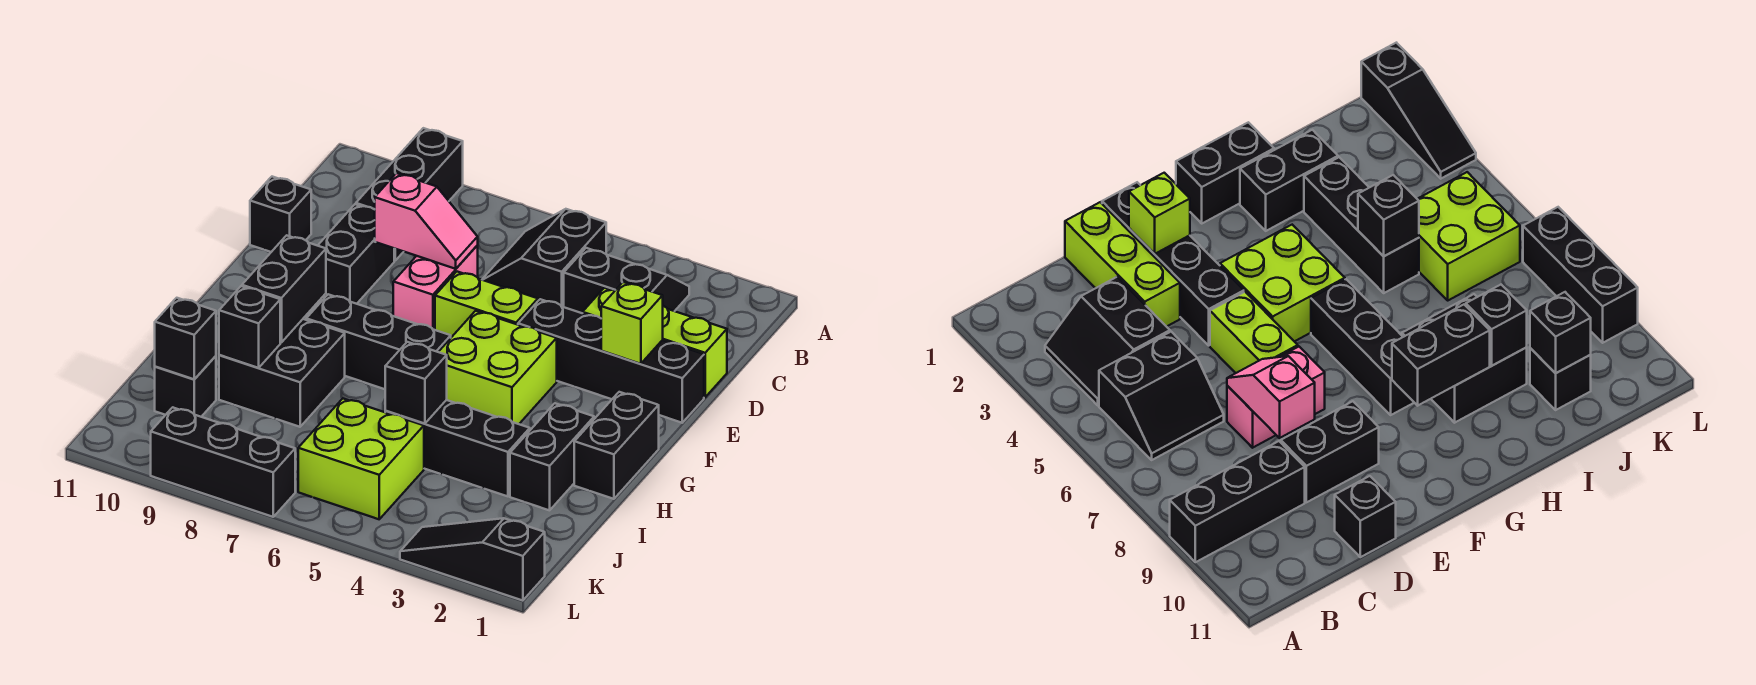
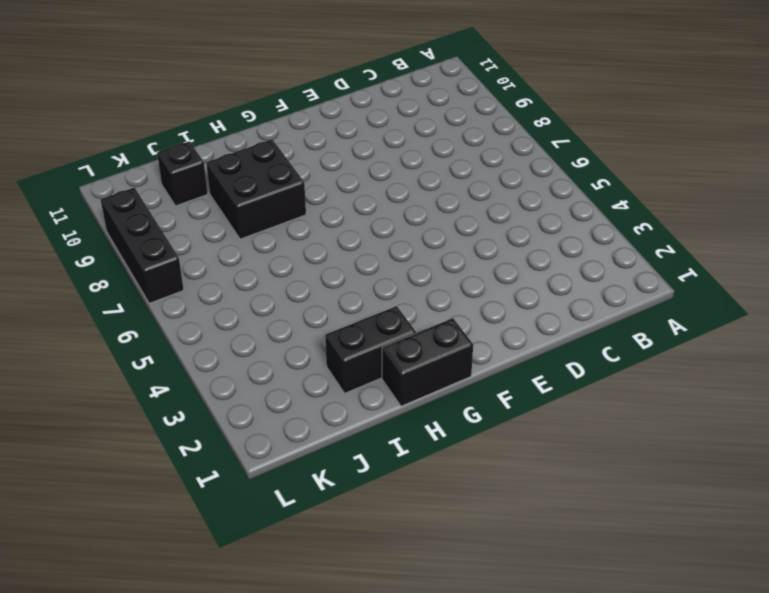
none -> black brick A9:C9 level 1
none -> black slope B3:C4 level 1 top C
none -> black slope B5:C6 level 1 top 5

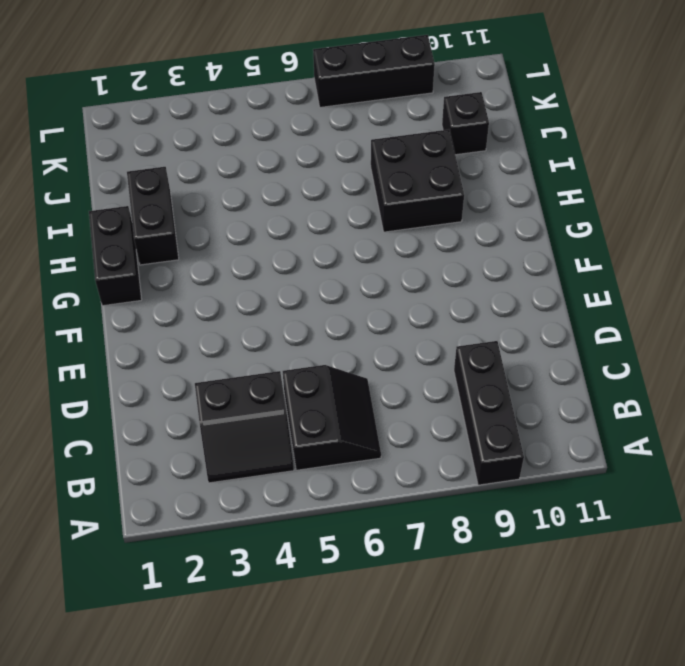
none -> lime brick D1:D3 level 1
none -> pink brick D7:E7 level 1
none -> black brick D9:E9 level 1

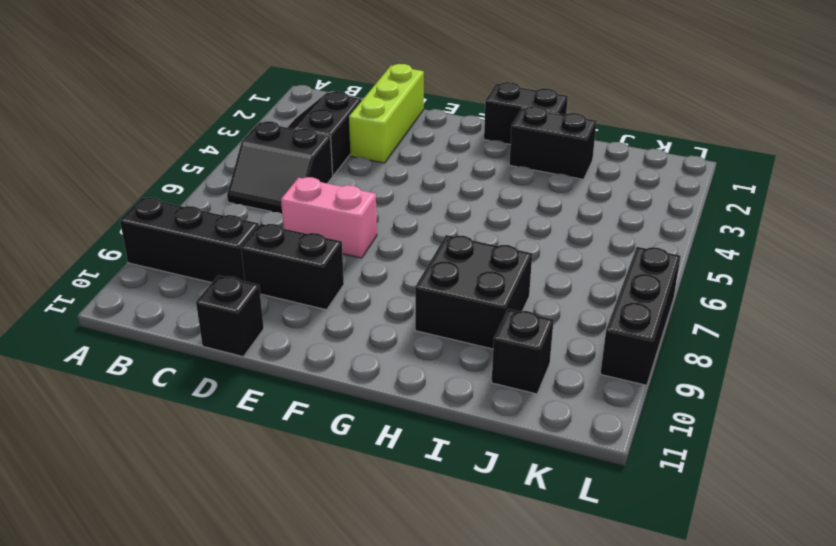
none -> black brick E1:E4 level 1
none -> lime brick E5:E6 level 1
none -> lime brick F4:G5 level 1

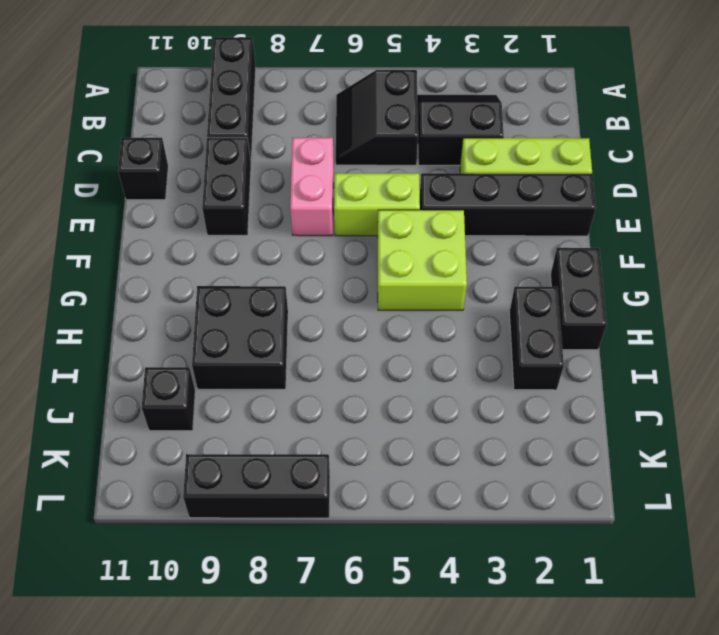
none -> black brick G6:G8 level 1
none -> black brick I3:I5 level 1
none -> lime brick J5:K6 level 1

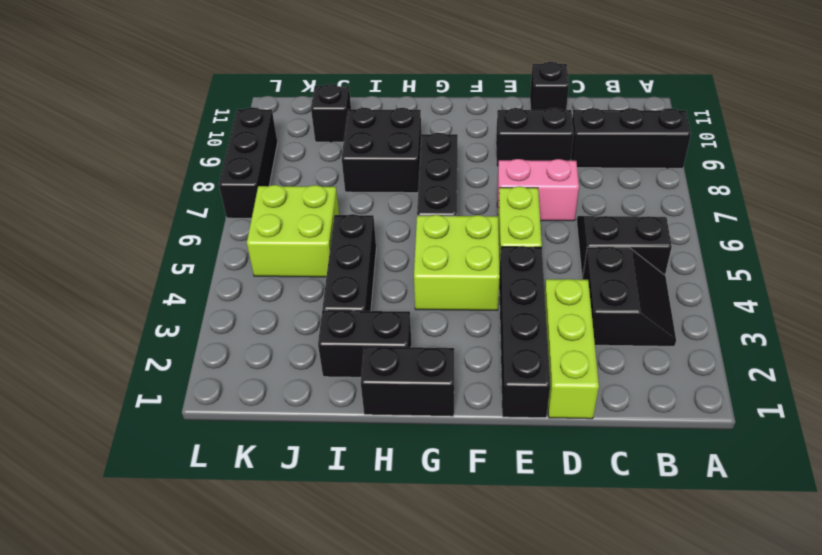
none -> black slope L1:L3 level 1 top 1
none -> pink slope D7:D8 level 2 top 8
none -> lime brick E2 level 2

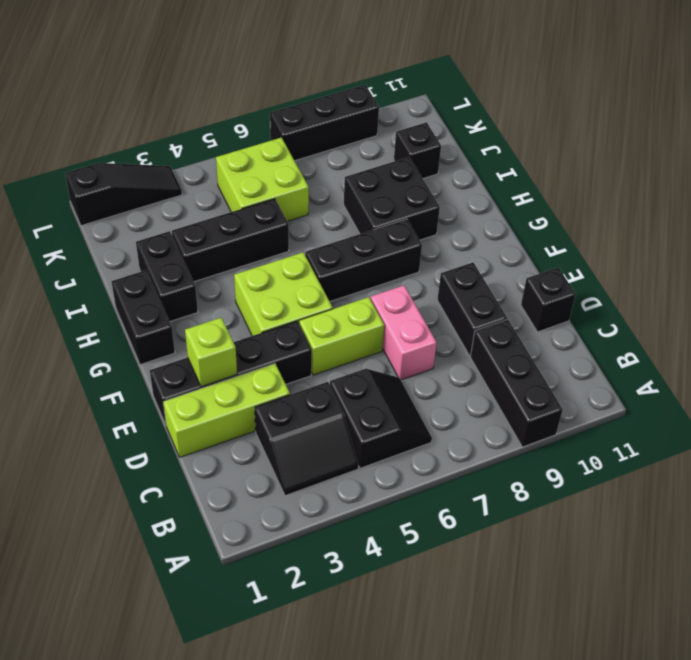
none -> pink slope D7:D8 level 2 top 8
none -> black brick G9:H9 level 2
none -> black brick I5 level 2

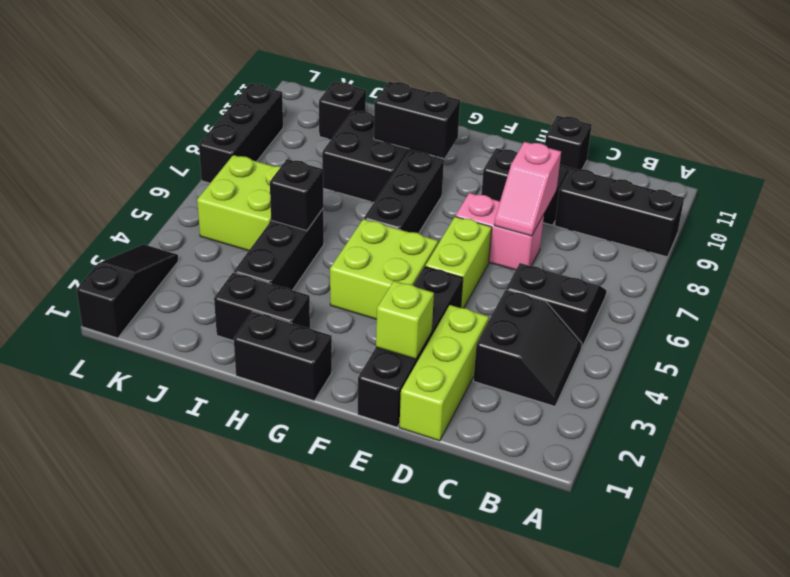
none -> black brick I9 level 2
none -> black brick J10 level 2

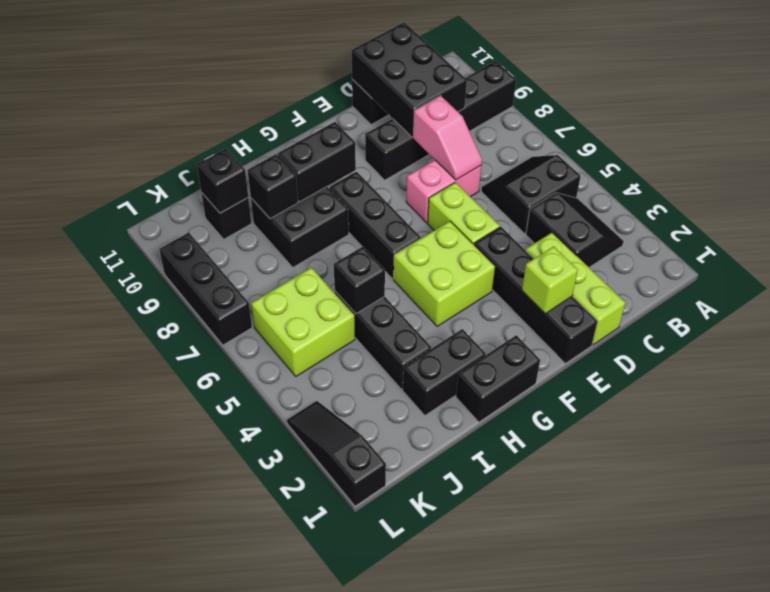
black brick C9:D11 level 2 -> none

